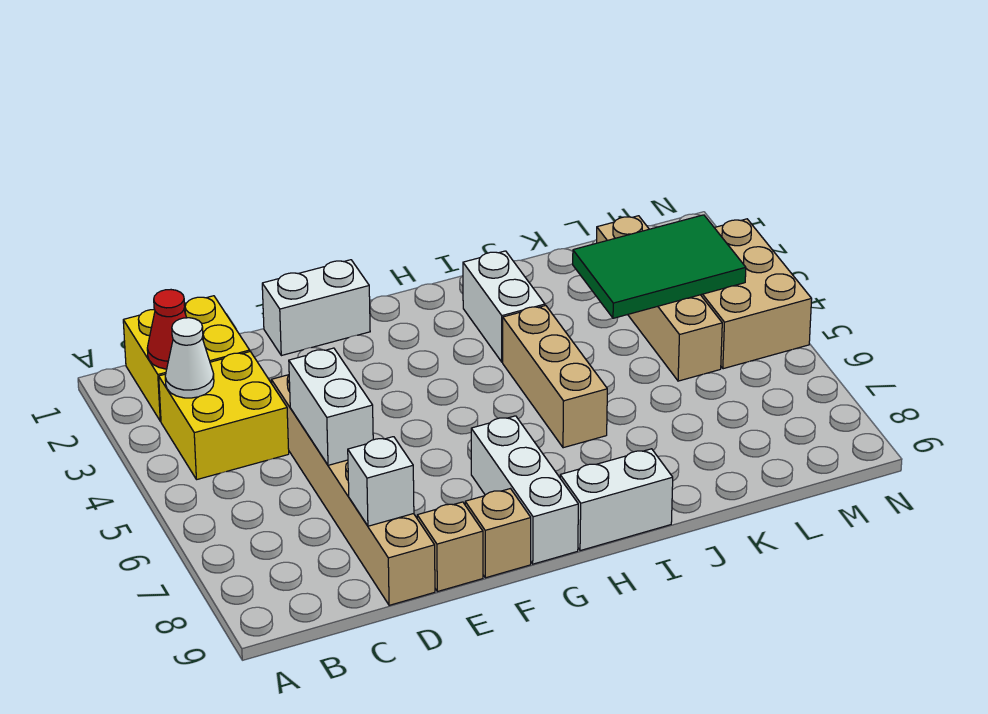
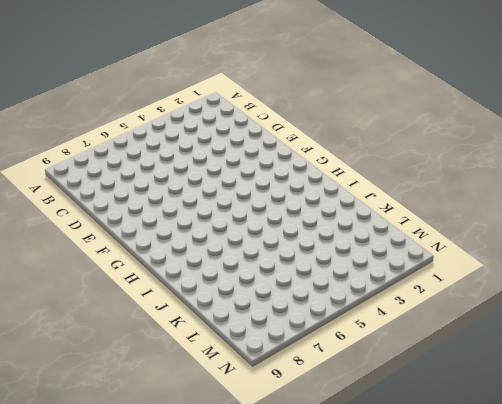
none -> yellow brick B1:C2 level 1
none -> yellow brick B3:C4 level 1
none -> tan brick D4:D9 level 1

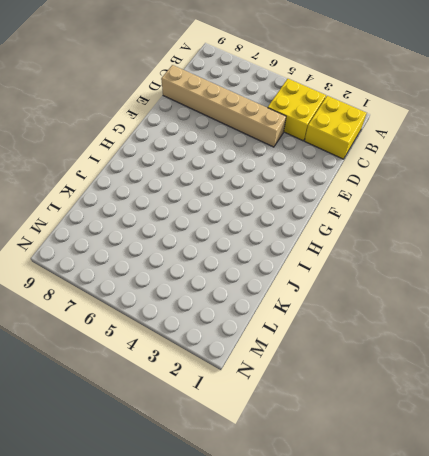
none -> white brick E1:F1 level 1
none -> tan brick E9 level 1
none -> tan brick F9 level 1

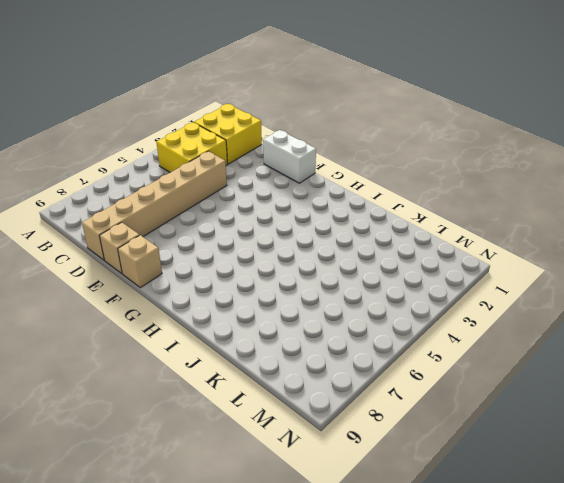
none -> white brick G7:G9 level 1
none -> white brick H9:I9 level 1
none -> white brick I2:I3 level 1

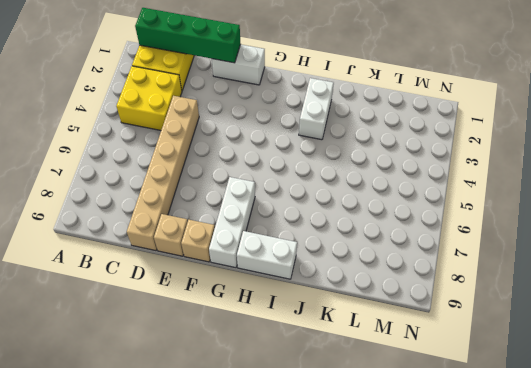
green brick B1:E1 level 2 -> none
none -> tan brick I4:I6 level 1
none -> tan brick L2:L5 level 1
none -> tan brick M3:N5 level 1

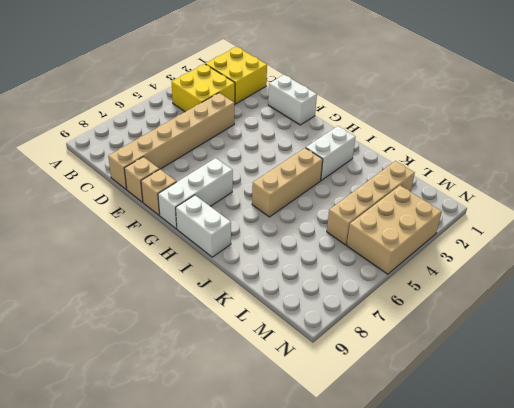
none -> red cone B2 level 2
none -> white cone B3 level 2
none -> white brick D5:D6 level 2

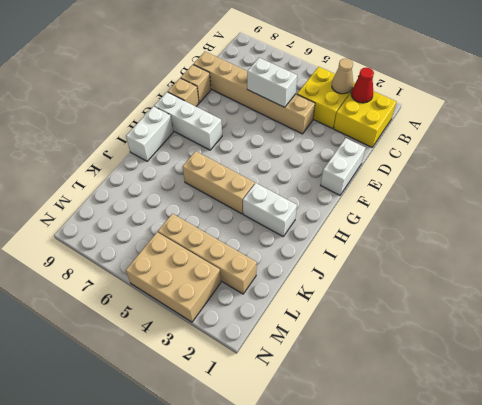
tan cone B3 level 2 -> white cone B3 level 2
none -> white brick D8 level 2
none -> green tile K3:M4 level 2

